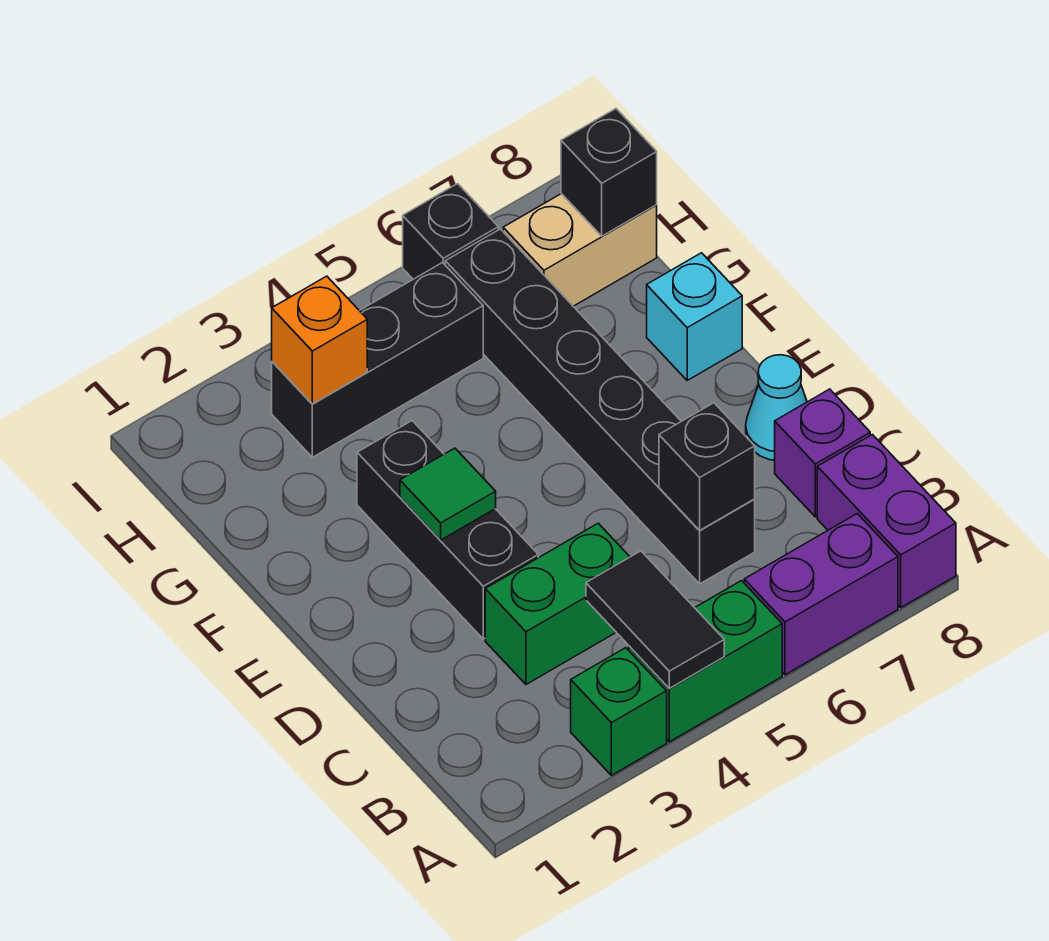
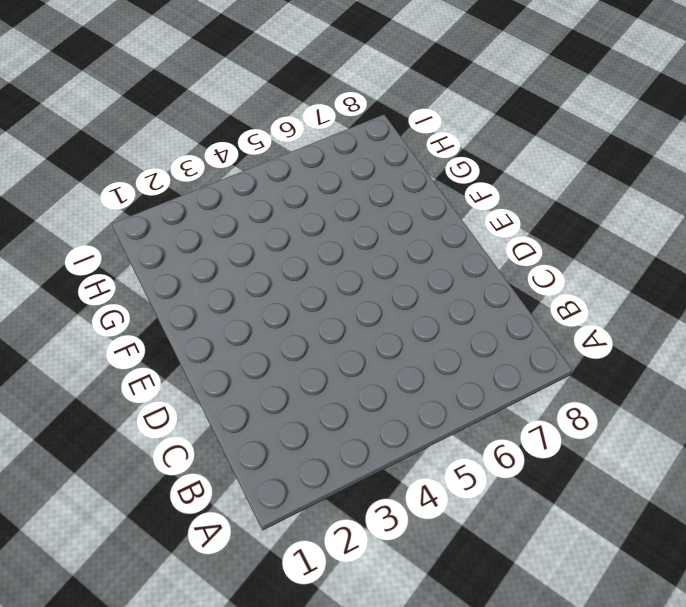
none -> green brick A3 level 1
none -> green brick A4:A5 level 1
none -> purple brick A6:A7 level 1

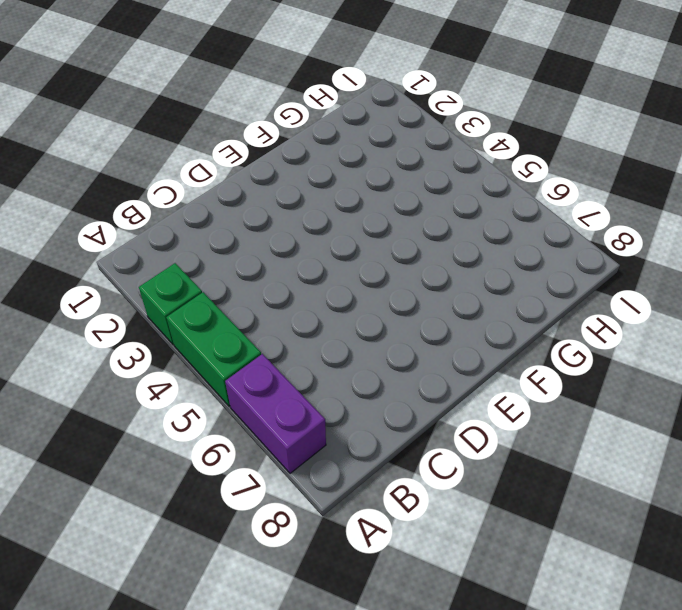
none -> purple brick A8:B8 level 1
none -> green brick C3:C4 level 1
none -> black brick C6:H6 level 1

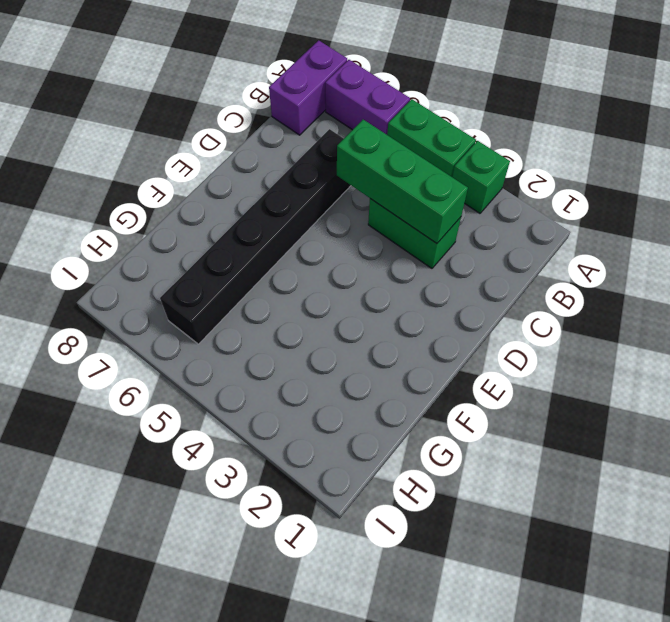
green brick C3:C5 level 2 -> none
none -> purple brick C8 level 1
none -> black brick D3:F3 level 1
none -> cyan cone D8 level 1

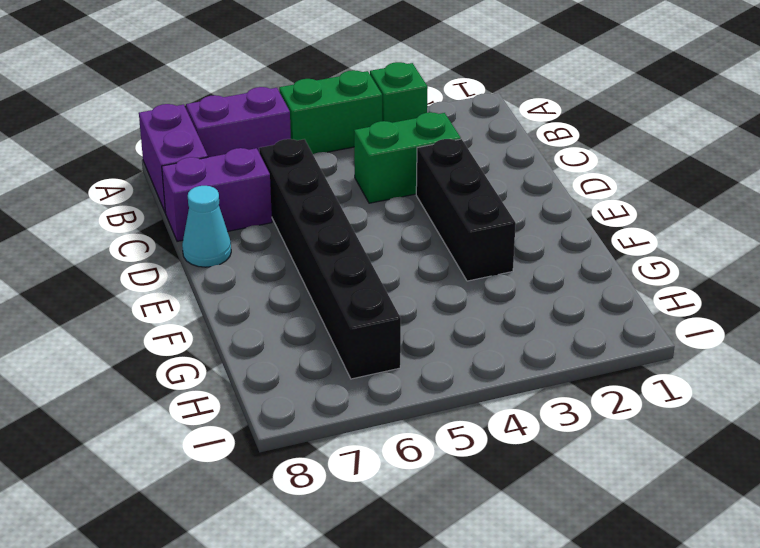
purple brick C7:C8 level 1 -> purple brick C8 level 1
none -> cyan brick F8 level 1
none -> black brick H3:H5 level 1
none -> tan brick H7:H8 level 1

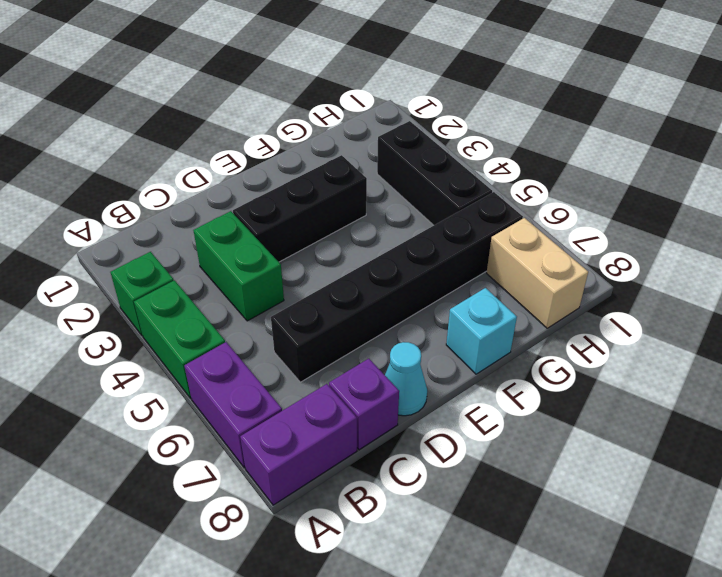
none -> black brick I6 level 1
none -> black tile A4:B4 level 2
none -> black brick C6 level 2

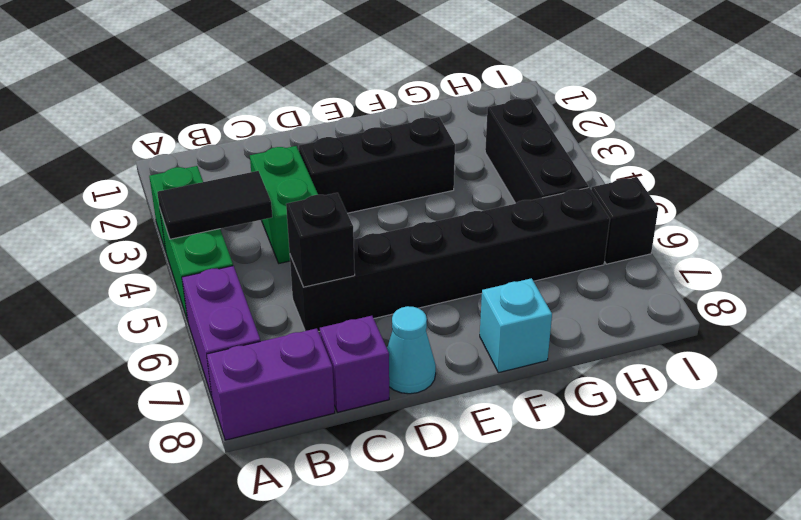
none -> tan brick H7:H8 level 1
none -> green tile E3 level 2
none -> orange brick H3 level 2

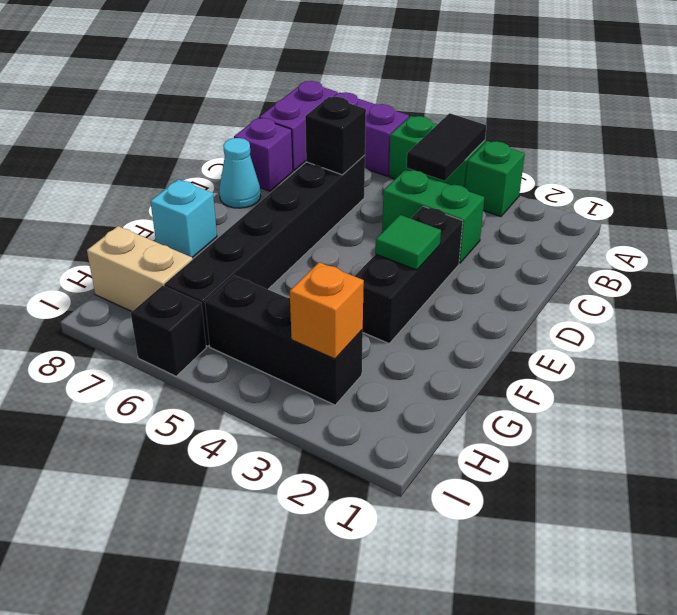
none -> black brick H8 level 2

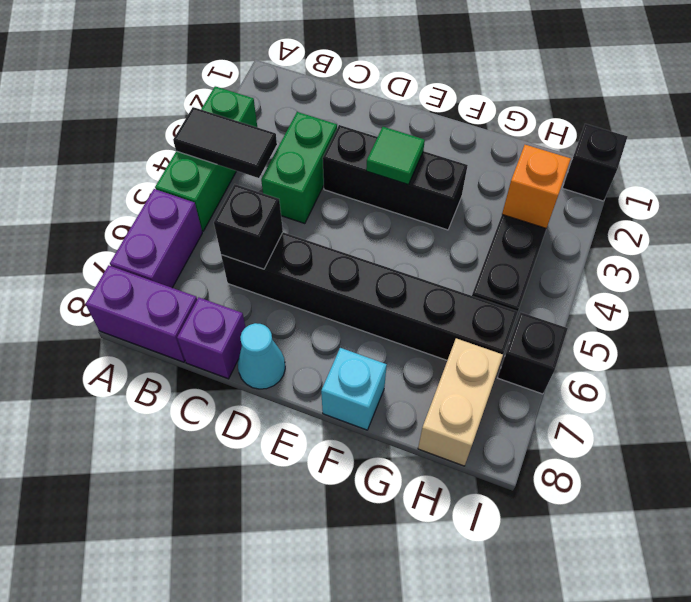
black brick I1 level 1 -> black brick H8 level 2

